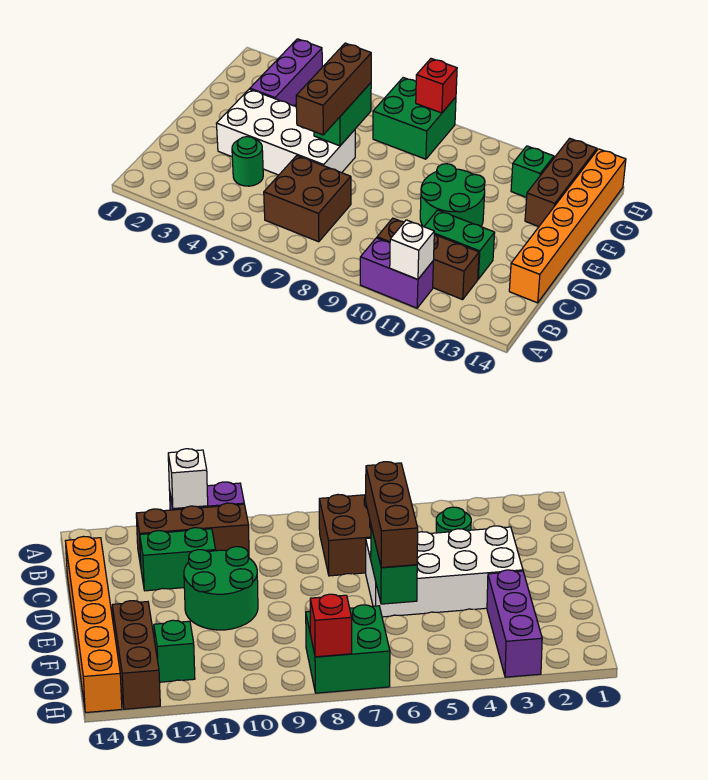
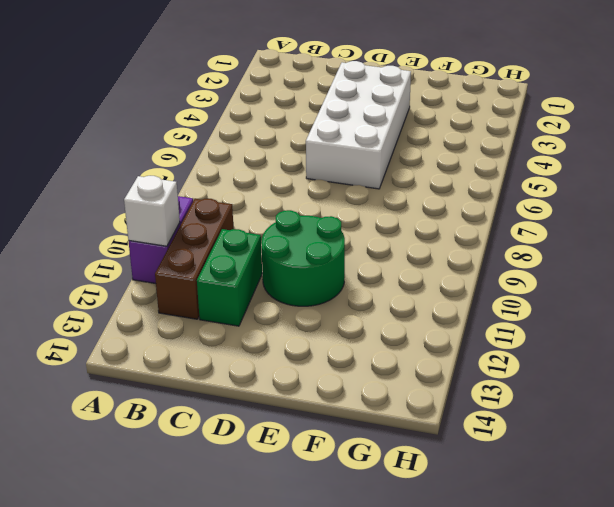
none -> brown brick B6:C7 level 1
none -> green round brick C4 level 1
none -> orange brick C14:H14 level 1

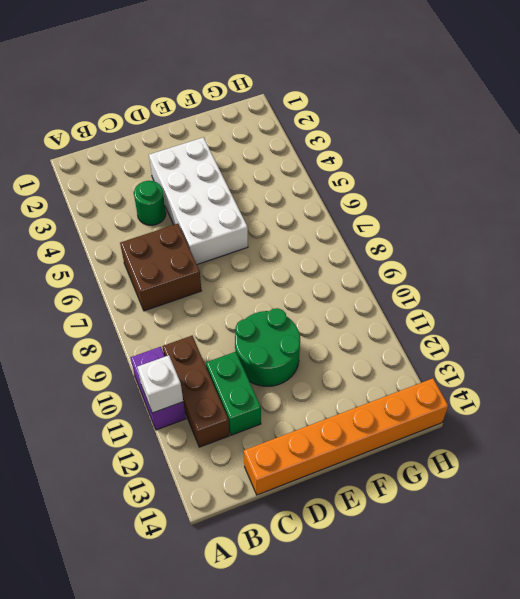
none -> purple brick F3:H3 level 1
none -> brown brick F13:H13 level 1
none -> green brick G7:H8 level 1

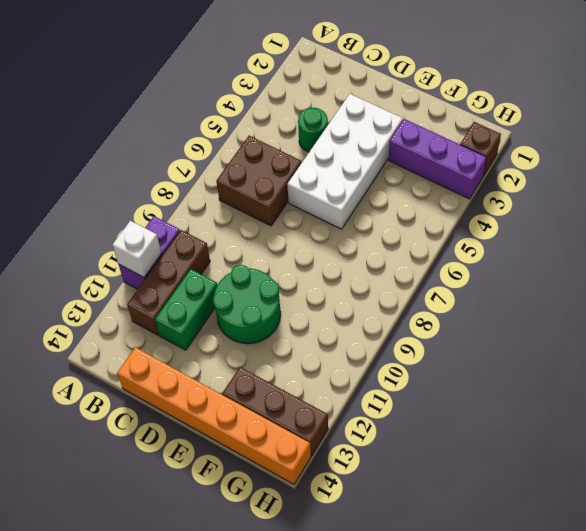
brown brick H2 level 1 -> none
none -> green brick G7:H8 level 1
none -> green brick G12 level 1
none -> green brick E6:F6 level 2

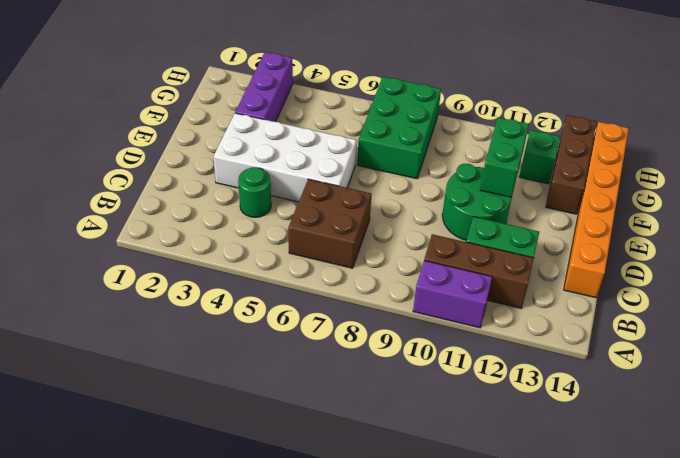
green brick E11:F11 level 2 -> green brick E6:F6 level 2
green brick F7:H8 level 1 -> green brick G7:H8 level 1
none -> white brick A11 level 2
none -> red brick H8 level 2
none -> brown brick D6:F6 level 3

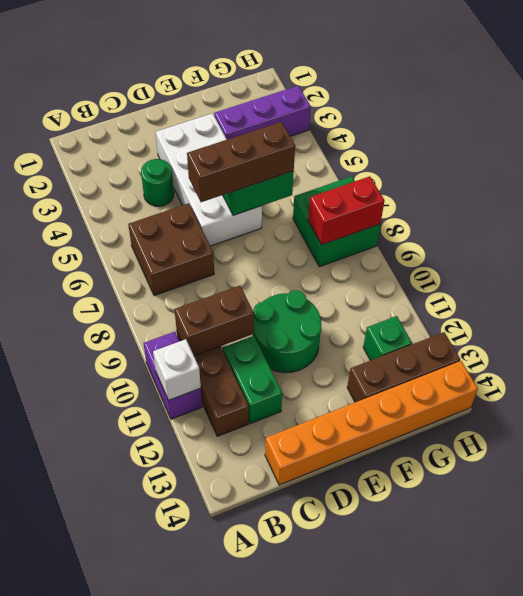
brown brick B10:C10 level 2 -> none
red brick G8:H8 level 2 -> red brick H8 level 2

